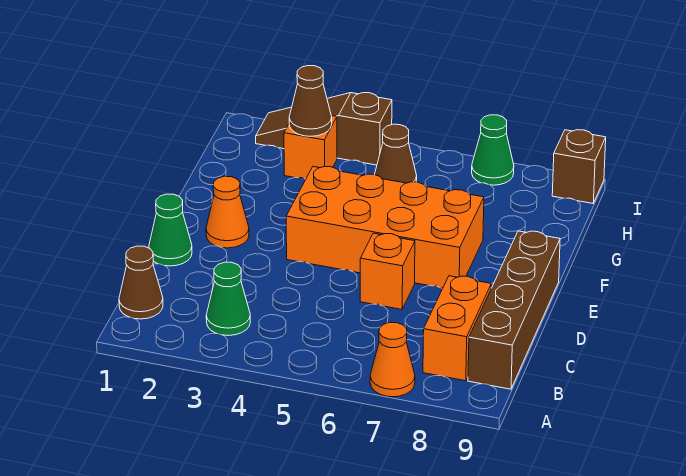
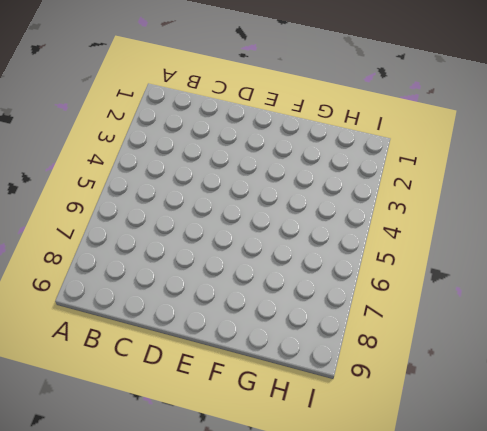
none -> orange cone A7 level 1
none -> brown cone B1 level 1
none -> green cone B3 level 1

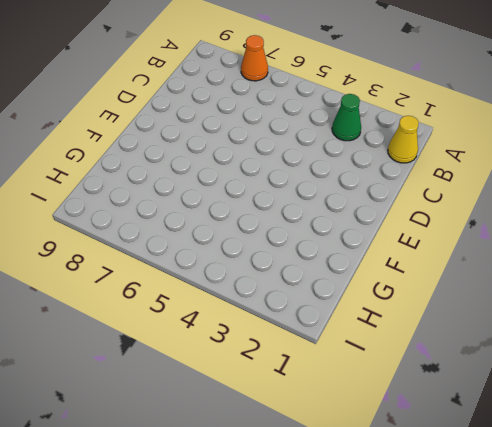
yellow cone B1 level 1 -> brown cone B1 level 1
none -> orange brick B8:C8 level 1
none -> brown brick B9:E9 level 1
none -> green cone D1 level 1

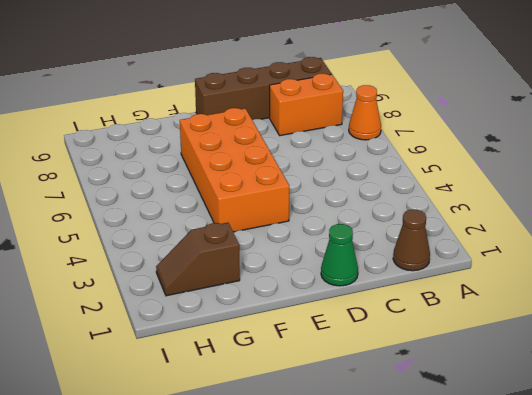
brown slope G2:H2 level 1 top G -> none
none -> green cone B3 level 1
none -> orange brick D6 level 1
none -> orange cone E2 level 1

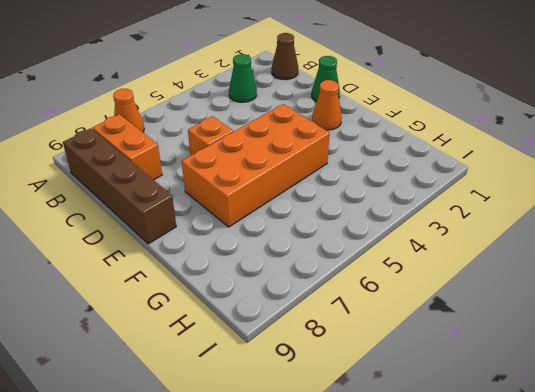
none -> orange brick H3 level 1
none -> brown cone H5 level 1
none -> brown slope I2:I4 level 1 top 4

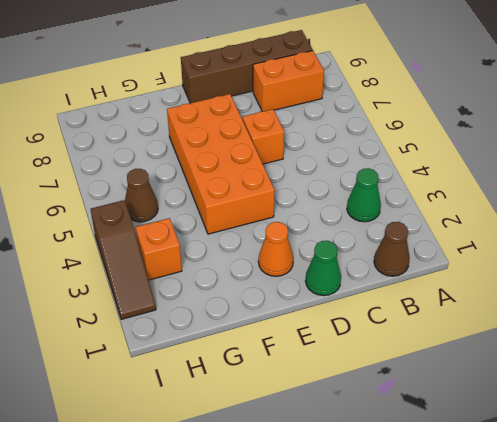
none -> orange cone A7 level 1
none -> green cone I7 level 1
none -> brown brick I9 level 1

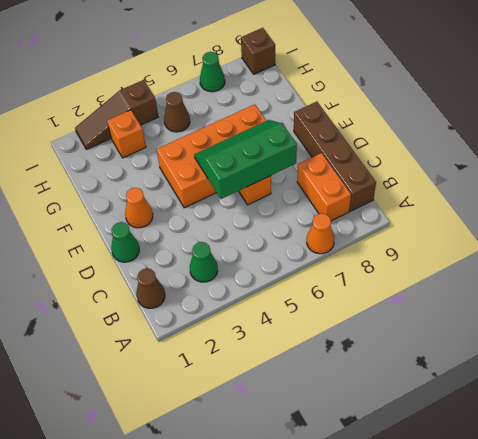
green slope D5:E7 level 2 top D -> none
none -> brown cone H3 level 2

